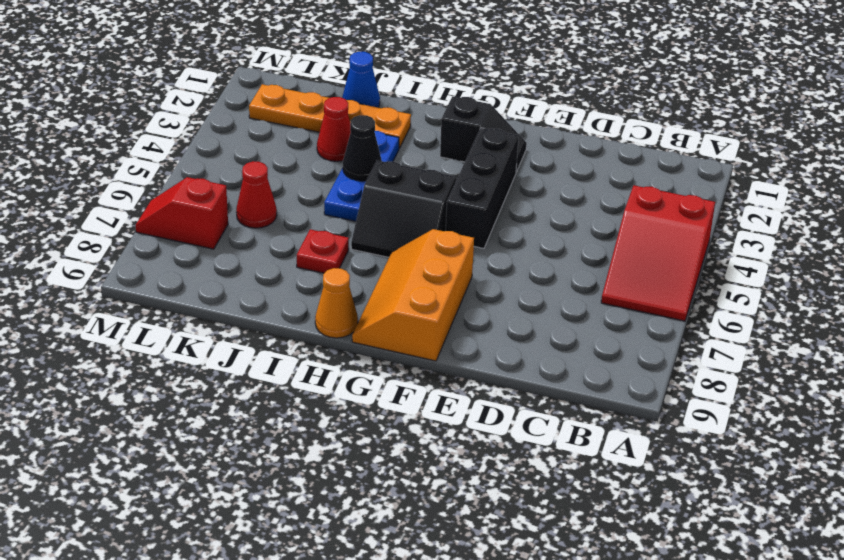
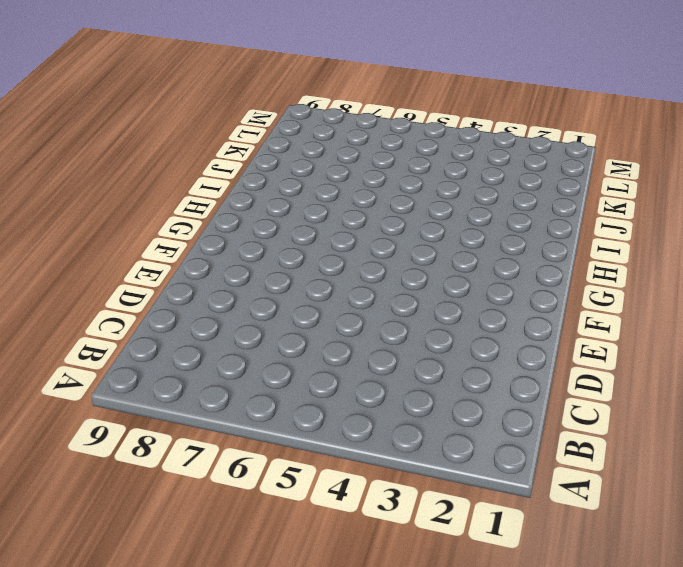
none -> red slope A4:B6 level 1 top 4
none -> black slope F2:G2 level 1 top G
none -> black brick F3:F5 level 1

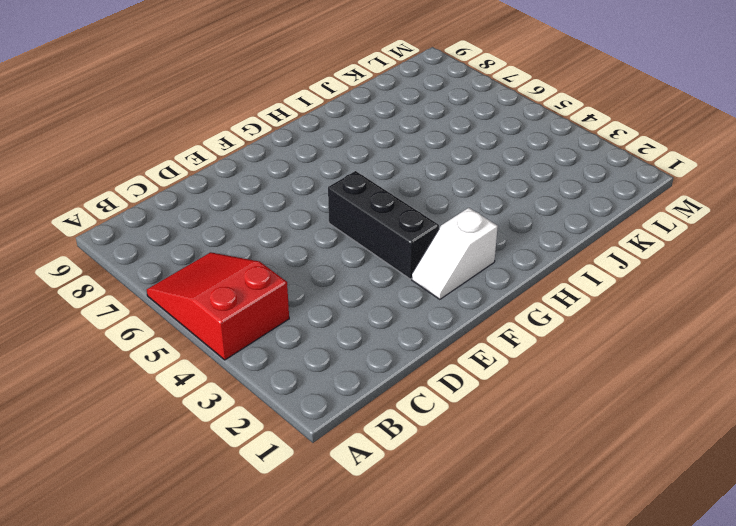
white slope F2:G2 level 1 top G -> black slope F2:G2 level 1 top G
none -> orange slope F7:G9 level 1 top F
none -> black slope G5:H6 level 1 top 5
none -> orange cone H9 level 1

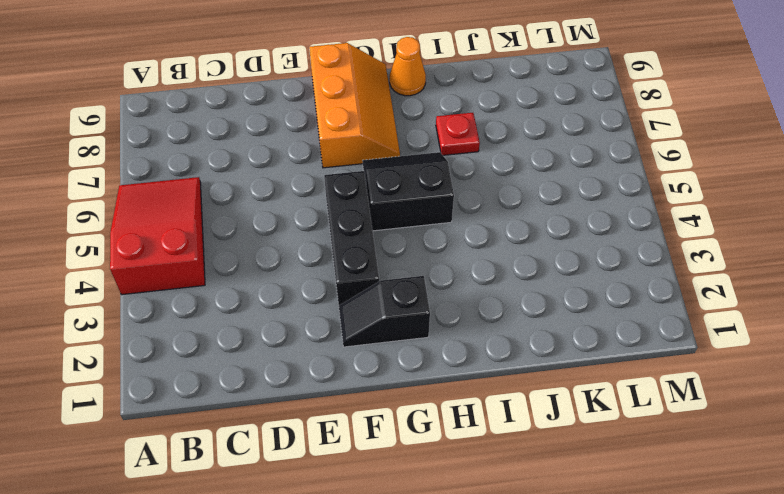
none -> orange plate I2:L2 level 1
none -> blue plate I3:I5 level 1
none -> blue cone J1 level 1

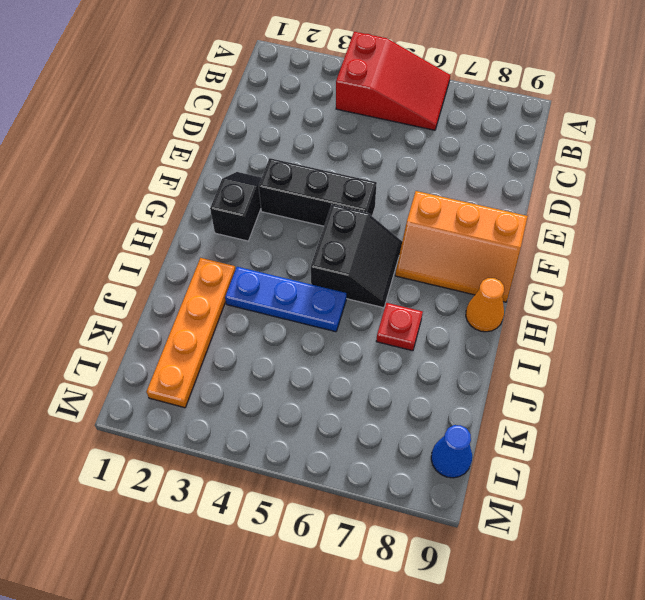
blue cone L9 level 1 -> blue cone J1 level 1
none -> red cone J3 level 1
none -> red cone K6 level 1
none -> red slope L7:M7 level 1 top L

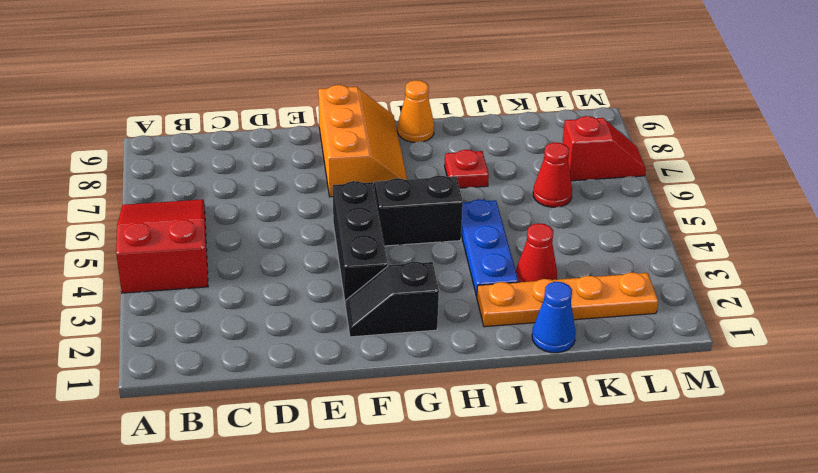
none -> black cone I4 level 2

